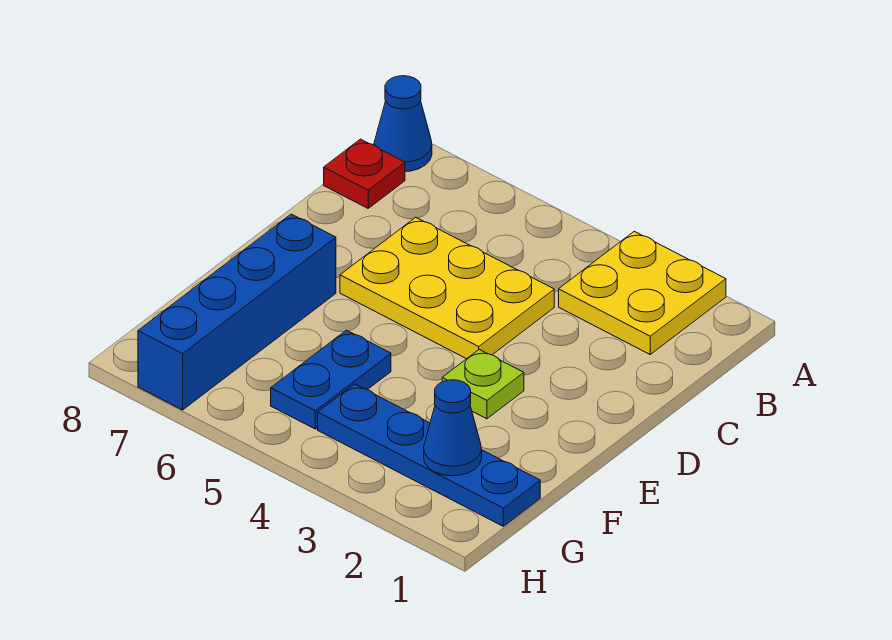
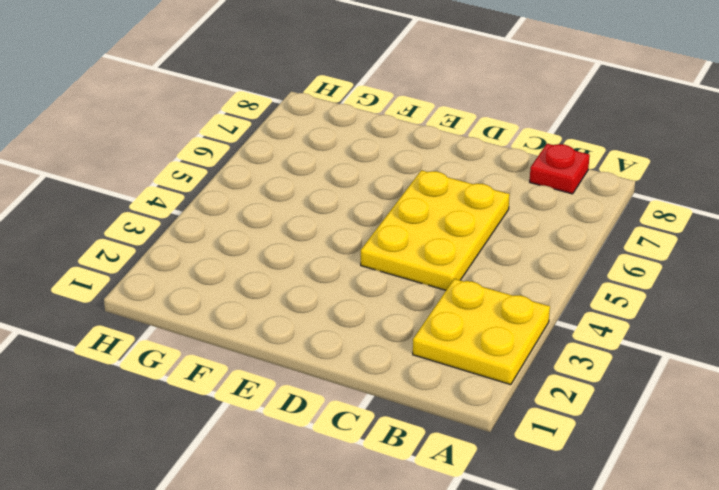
none -> blue cone A8 level 1
none -> lime plate E3 level 1

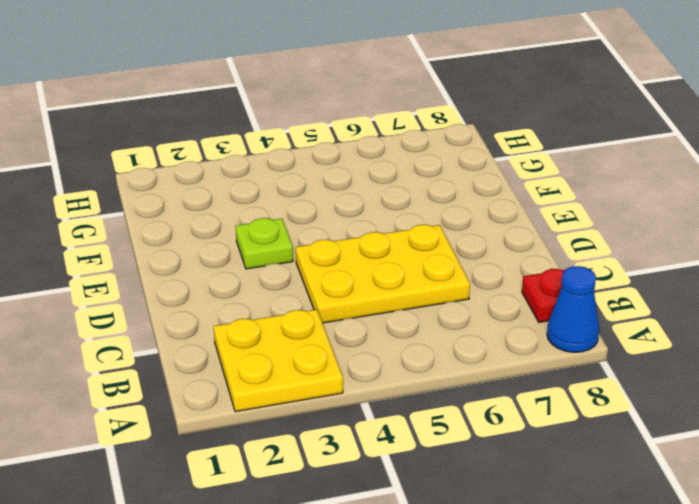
none -> blue brick E7:H7 level 1
none -> blue plate F5:G5 level 1

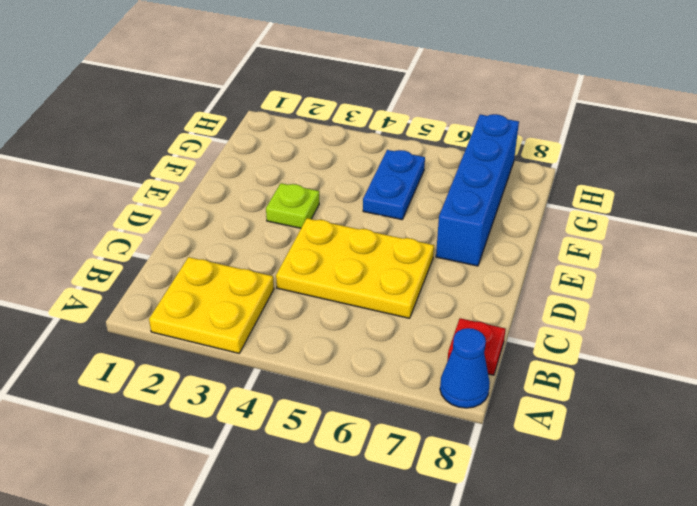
none -> blue plate G1:G4 level 1
none -> blue cone G2 level 2

